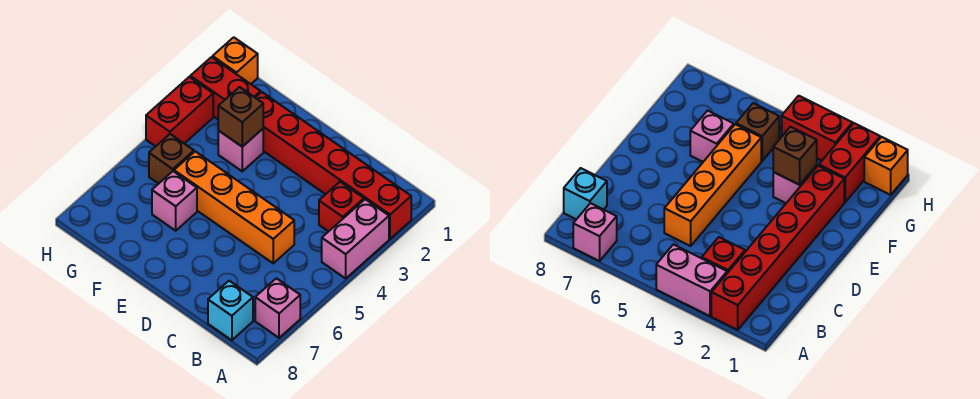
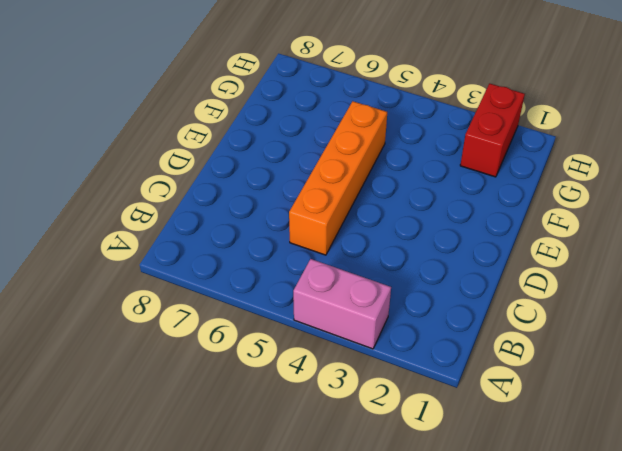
none -> red brick A2:F2 level 1
none -> pink brick A7 level 1
none -> red brick B3 level 1

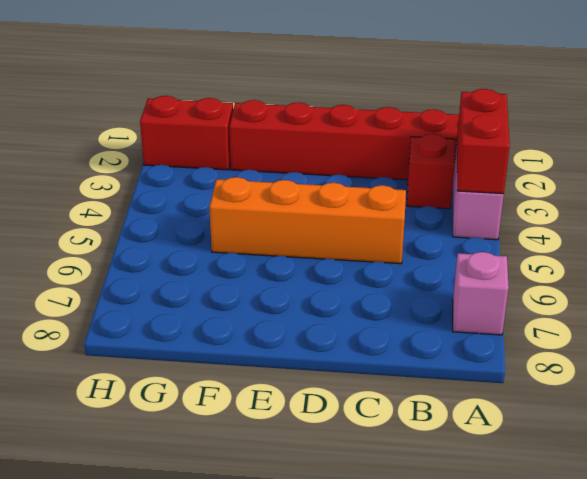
red brick A3:A4 level 2 -> red brick H3:H4 level 1
none -> cyan brick B8 level 1
none -> pink brick F3 level 1
none -> pink brick F6 level 1

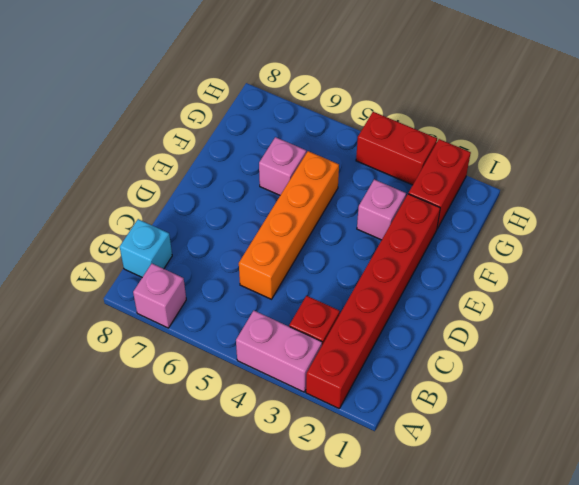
none -> brown brick G5 level 1
none -> orange brick H1 level 1
none -> brown brick F3 level 2

